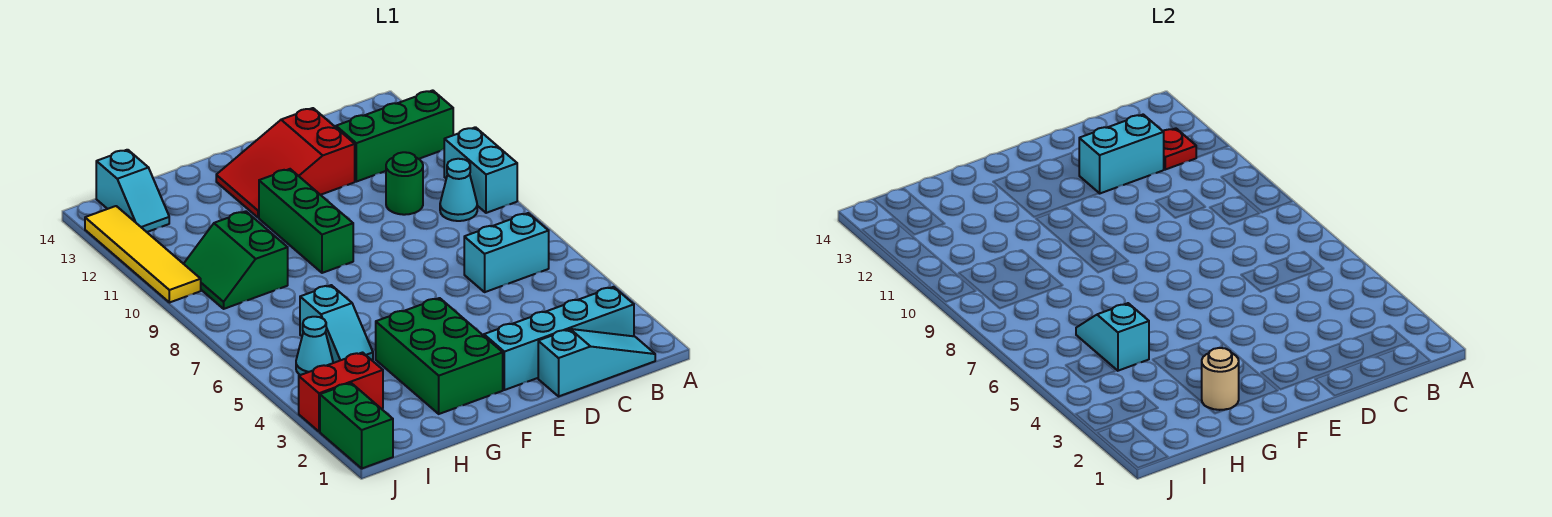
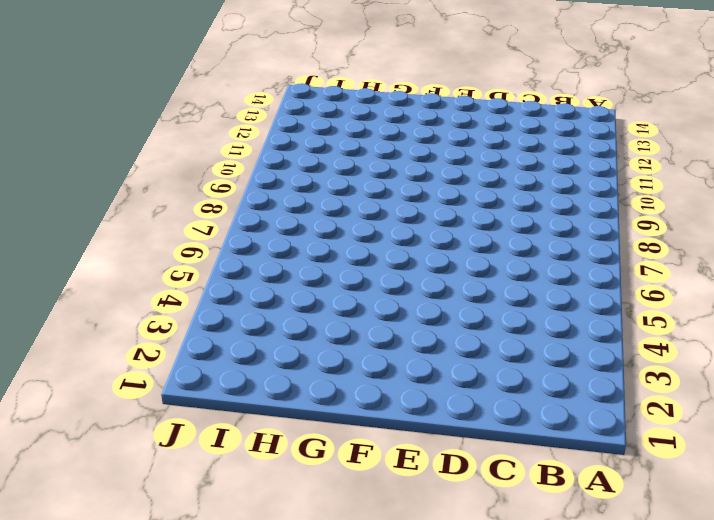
none -> cyan brick A9:A10 level 1
none -> green brick A12:C12 level 1
none -> cyan slope B1:D1 level 1 top D

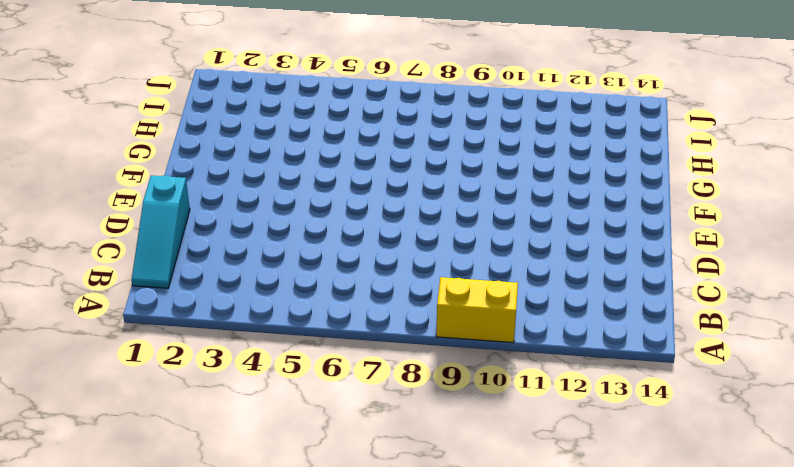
yellow brick A9:A10 level 1 -> cyan brick A9:A10 level 1
none -> green brick A12:C12 level 1
none -> cyan brick B2:E2 level 1
none -> cyan brick B6:C6 level 1

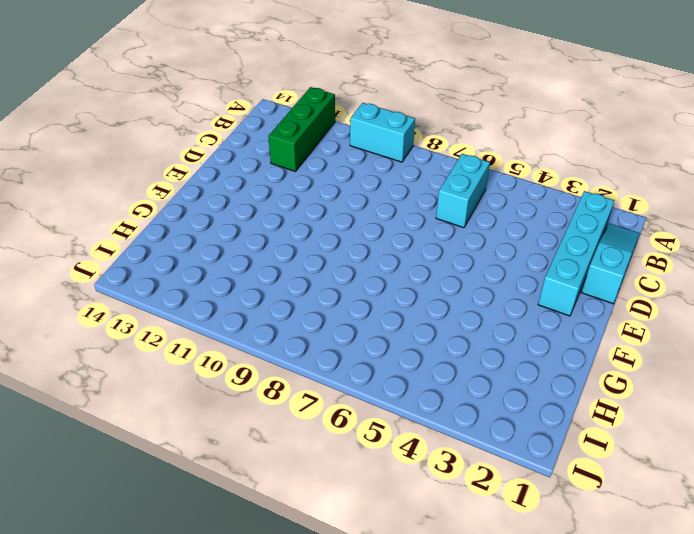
none -> cyan cone B9 level 1
none -> green round brick C10 level 1
none -> red slope D12:F13 level 1 top D

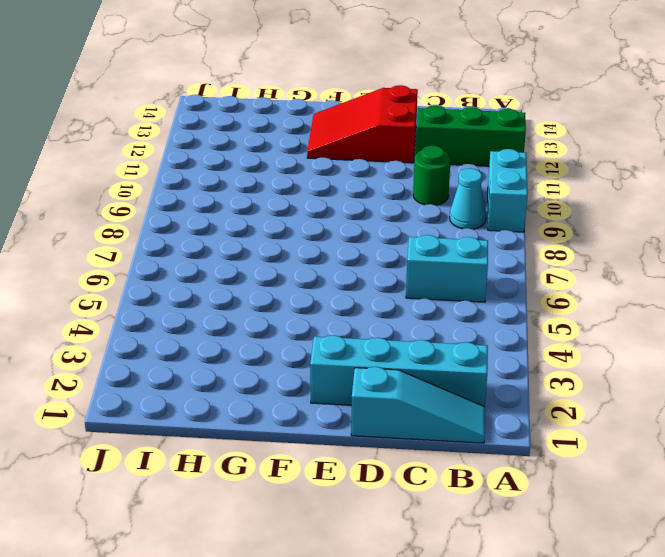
none -> green brick F2:G4 level 1
none -> green brick F9:F11 level 1
none -> cyan slope H5:H6 level 1 top 6

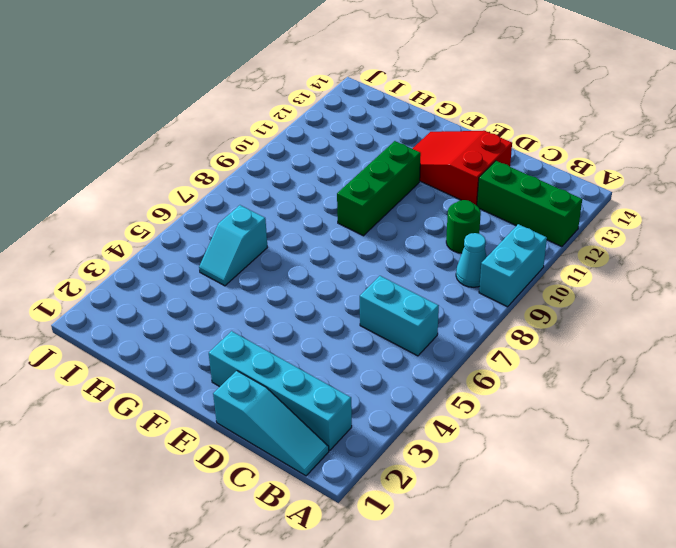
none -> green brick F2:G4 level 1
none -> green slope H9:I10 level 1 top H
none -> red brick I3:J3 level 1

